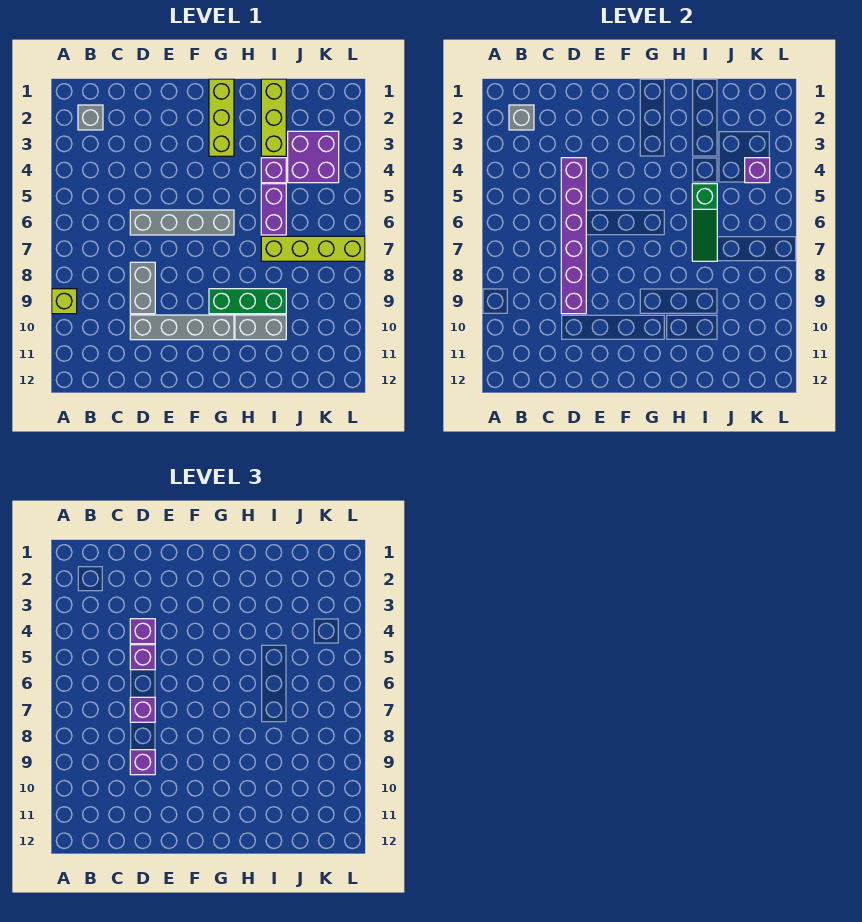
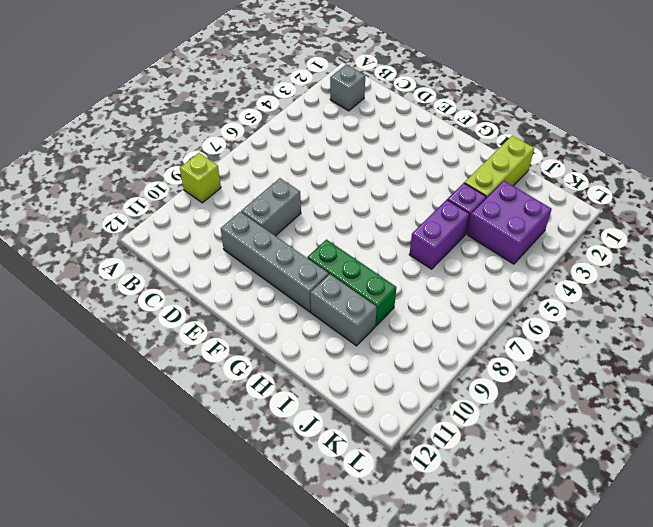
none -> grey brick D6:G6 level 1
none -> lime brick G1:G3 level 1
none -> lime brick I7:L7 level 1

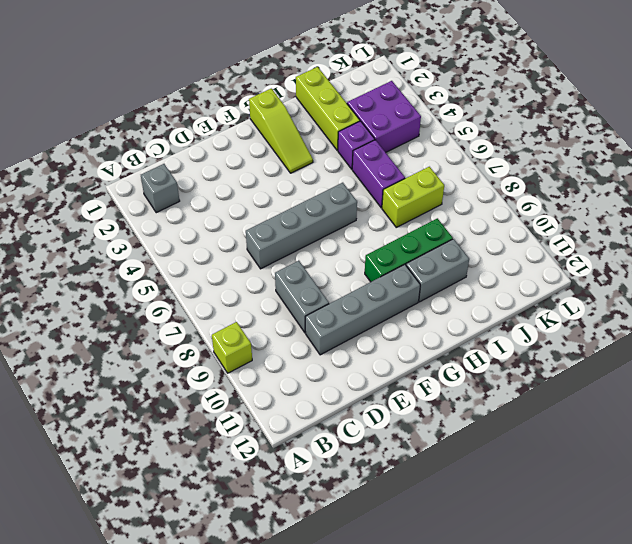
lime slope G1:G3 level 1 top 1 -> lime brick G1:G3 level 1
lime brick I7:J7 level 1 -> lime brick I7:L7 level 1
none -> grey brick B2 level 2
none -> purple brick D4:D9 level 2
none -> green slope I5:I7 level 2 top 5

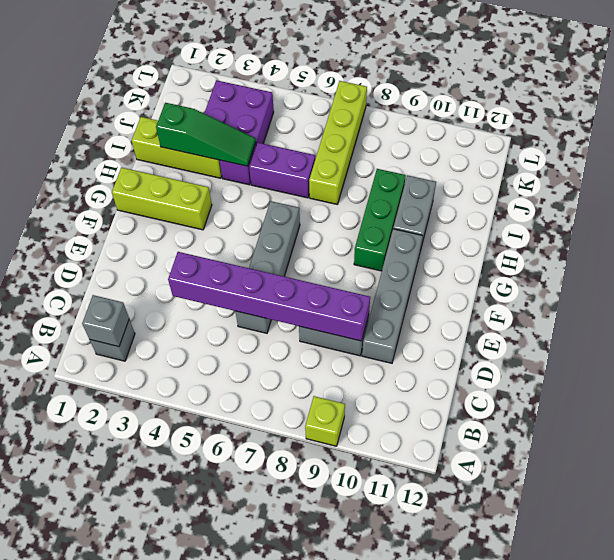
green slope I2:I4 level 2 top 2 -> green slope I5:I7 level 2 top 5
none -> purple brick K4 level 2
none -> purple brick D4 level 3
none -> purple brick D5 level 3

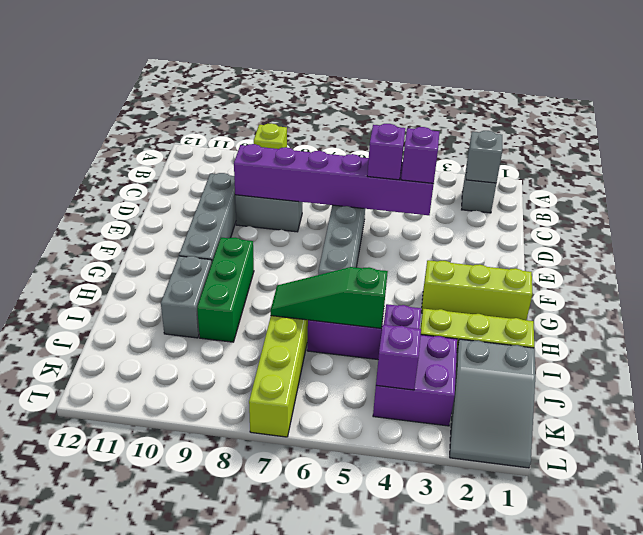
grey slope J1:L2 level 1 top J -> none
none -> purple brick D7 level 3
none -> purple brick D9 level 3

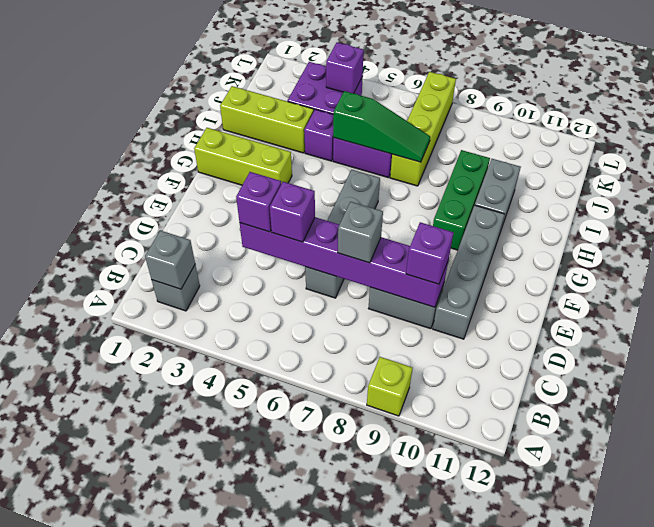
grey brick D7 level 3 -> purple brick D7 level 3

